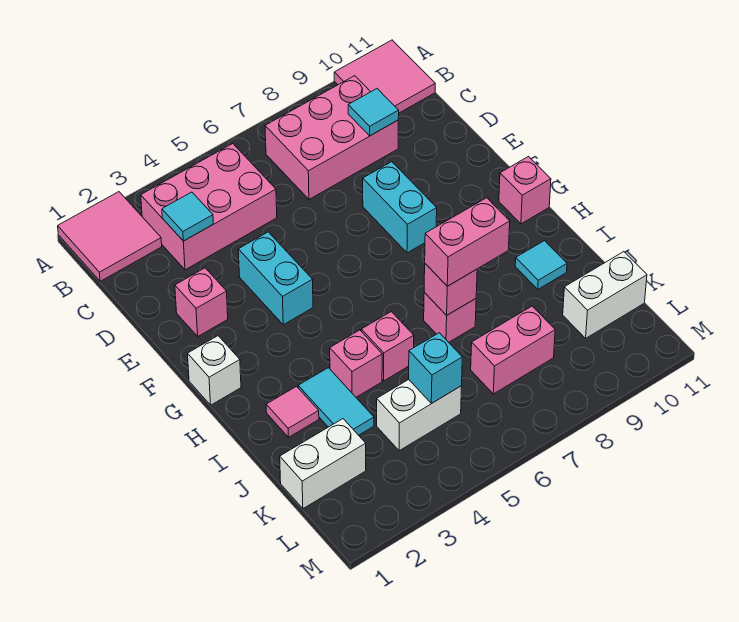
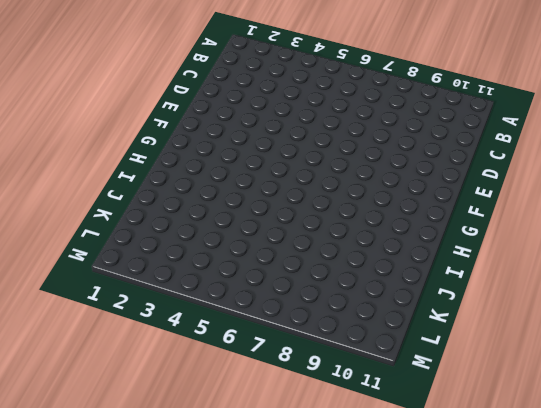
none -> pink tile A1:B2 level 1
none -> pink tile A10:B11 level 1
none -> pink brick B3:C5 level 1

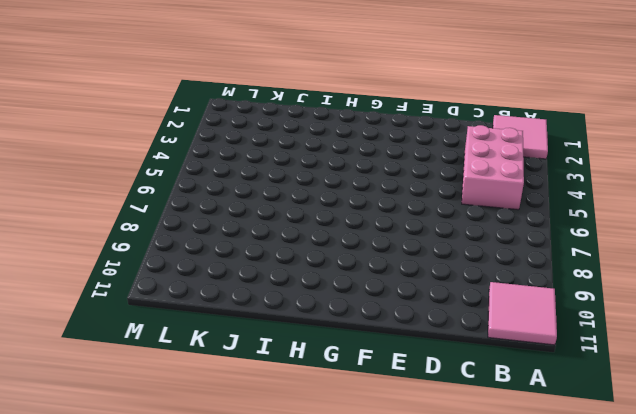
none -> pink brick B7:C9 level 1
none -> pink brick E2 level 1
none -> cyan brick E4:F4 level 1

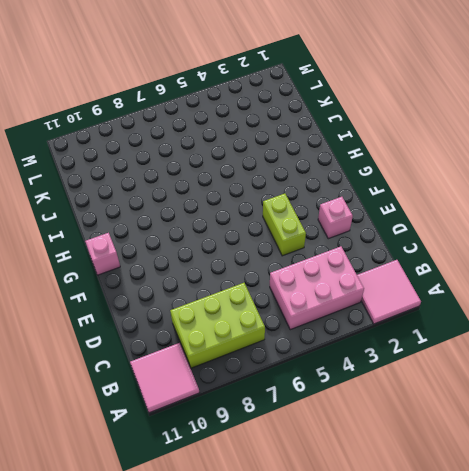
lime brick B7:C9 level 1 -> pink brick B7:C9 level 1
lime brick E4:F4 level 1 -> cyan brick E4:F4 level 1
none -> cyan brick E8:F8 level 1
none -> white brick G1 level 1
none -> pink tile I2 level 1

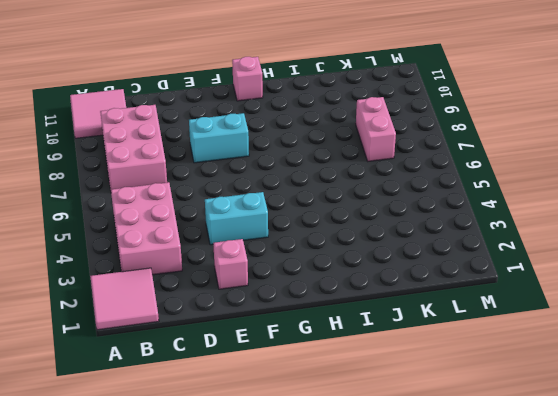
none -> white brick G1 level 1
none -> pink tile I2 level 1
none -> cyan tile I3:J3 level 1

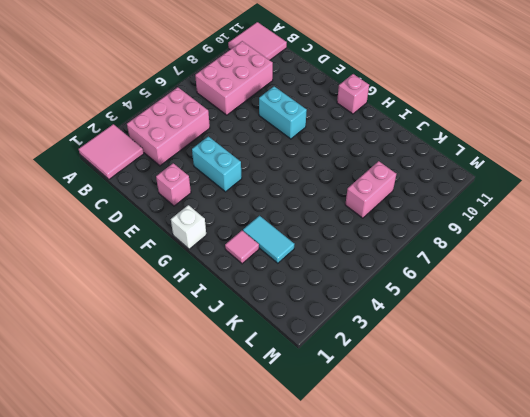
none -> pink brick I4 level 1
none -> pink brick I5 level 1
none -> pink brick I7 level 1

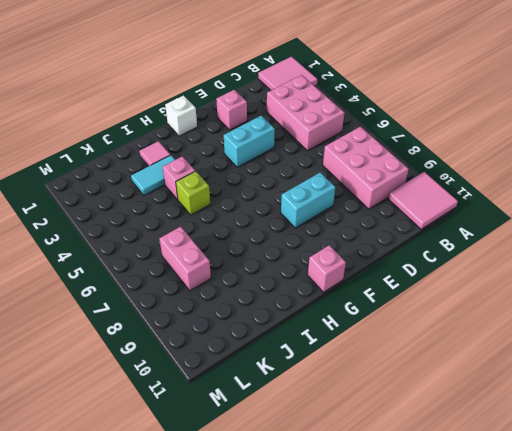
lime brick I5 level 1 -> pink brick I5 level 1
none -> pink brick I7 level 1
none -> cyan tile I10 level 1
none -> white brick K1:K2 level 1

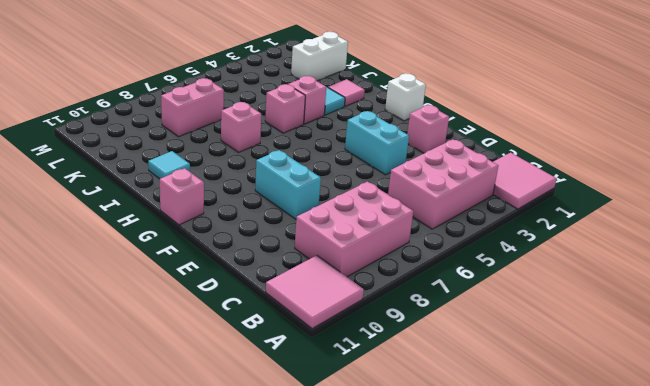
none -> white brick K4:K5 level 1
none -> white brick K10:K11 level 1
none -> cyan tile C3 level 2

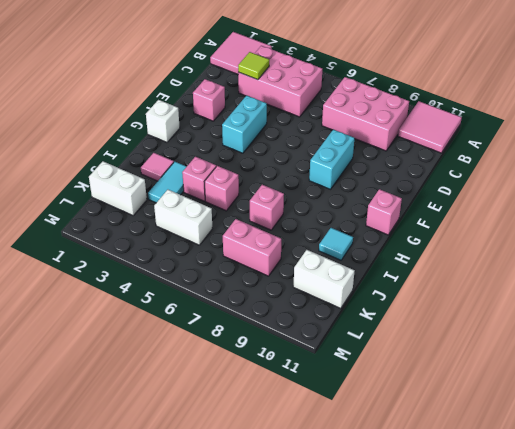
lime tile C3 level 2 -> cyan tile C3 level 2
none -> cyan tile C9 level 2
none -> pink brick I7 level 2
none -> cyan brick K5 level 2

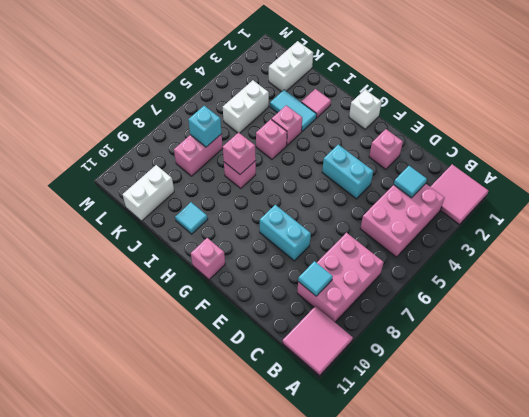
cyan brick K7 level 2 -> cyan brick K5 level 2
none -> pink brick I7:I8 level 3

